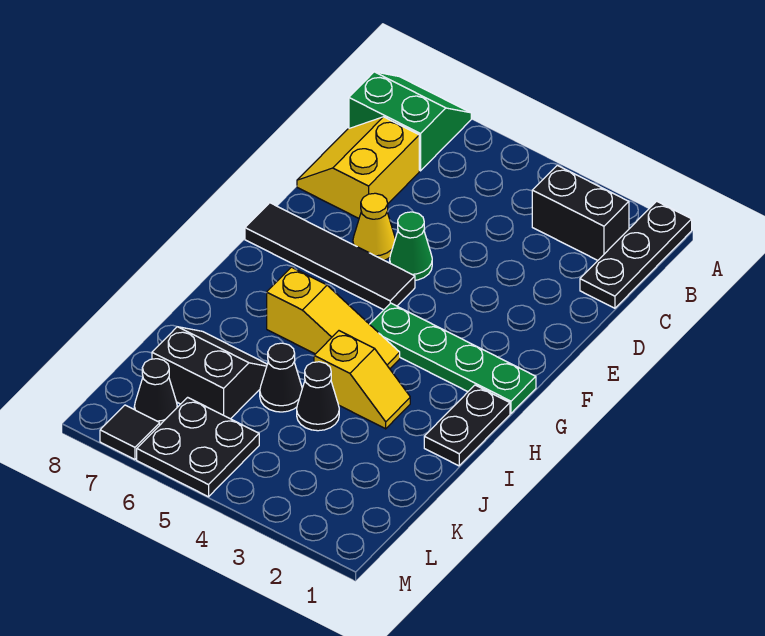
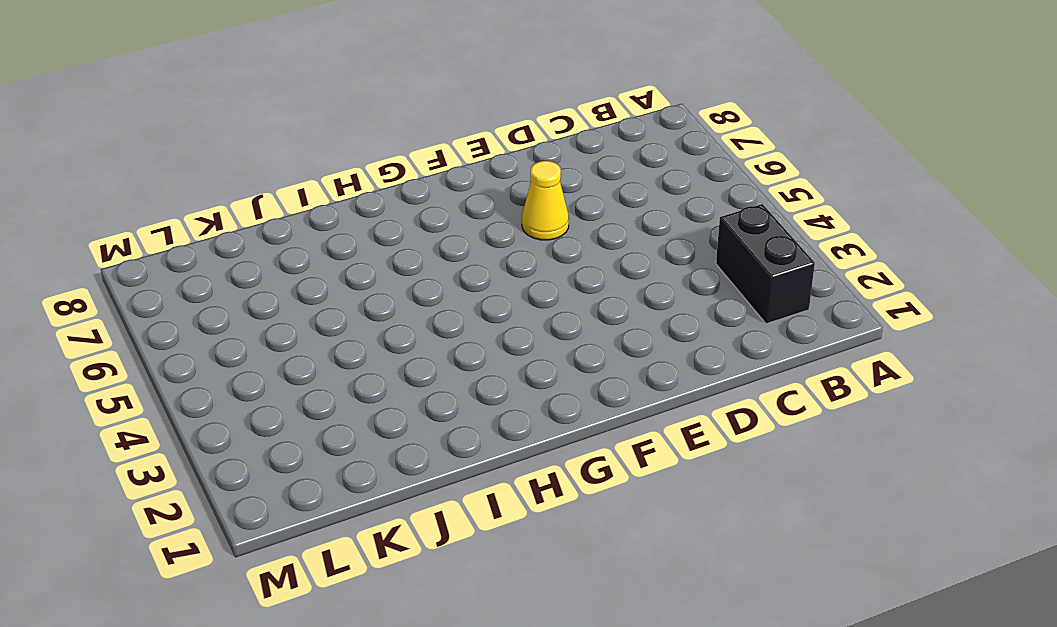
none -> black plate A1:C1 level 1
none -> green slope A7:B8 level 1 top B
none -> yellow slope C7:D8 level 1 top 7

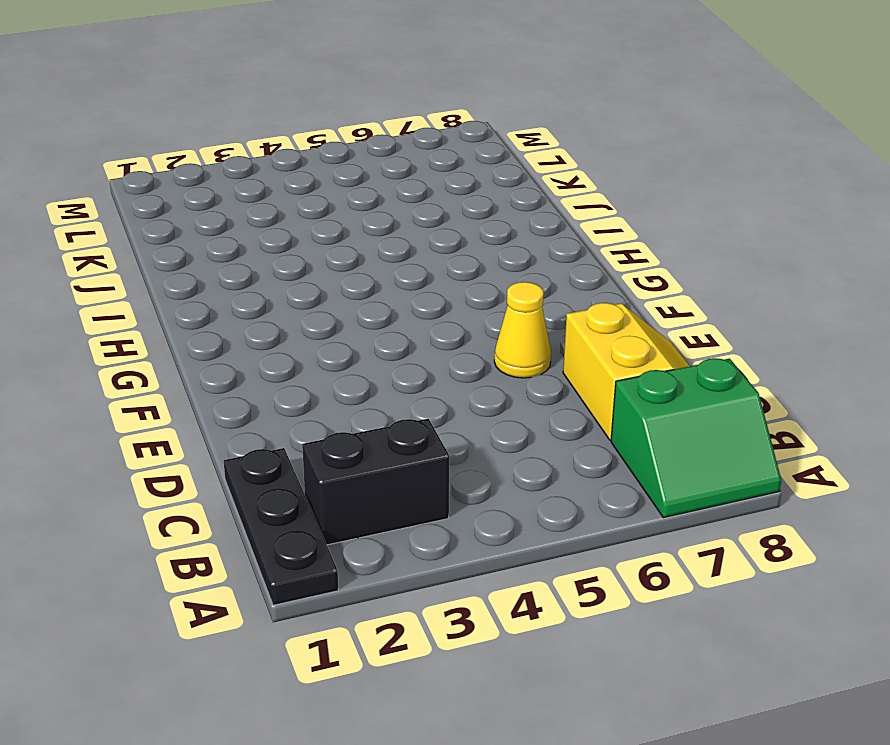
none -> green cone E5 level 1
none -> black tile F5:F8 level 1
none -> green plate G1:G4 level 1

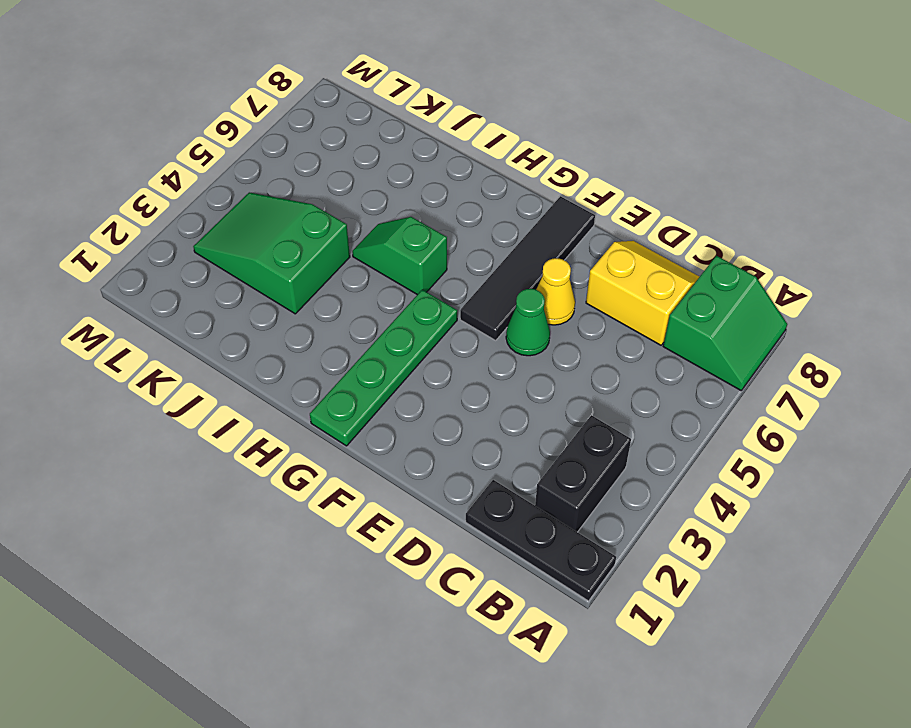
green slope H5:I5 level 1 top H -> yellow slope H4:H6 level 1 top 6
green slope J3:L4 level 1 top J -> black cone J4 level 1
none -> black plate H1:I1 level 1
none -> yellow slope I3:I4 level 1 top 4
none -> black cone J5 level 1

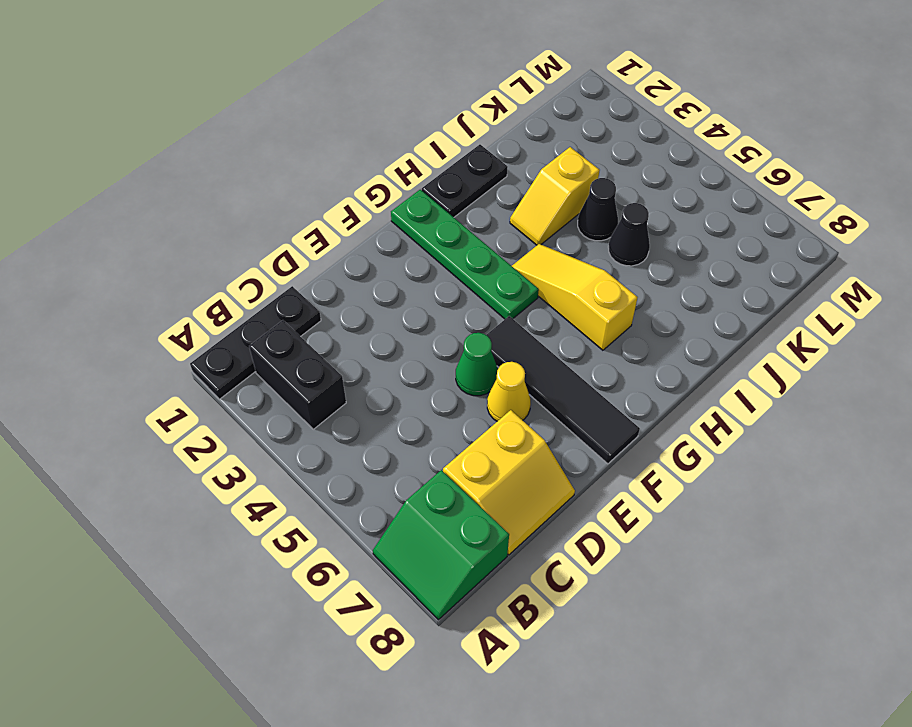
yellow slope I3:J3 level 1 top J -> yellow slope I3:I4 level 1 top 4
none -> black slope J6:K7 level 1 top K
none -> black plate L5:M6 level 1
none -> black cone L7 level 1

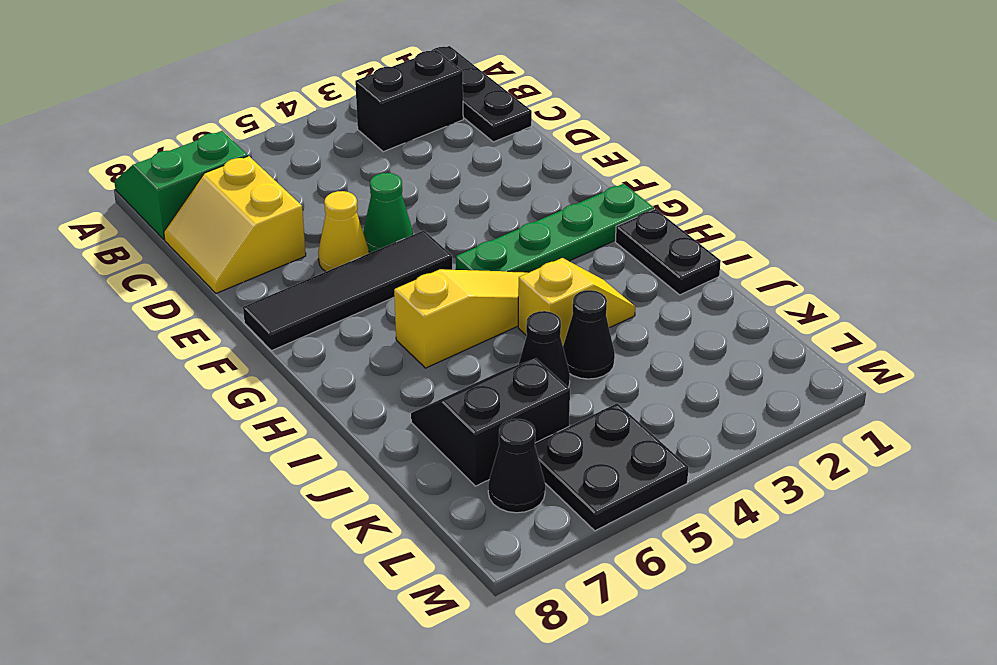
none -> black tile M7 level 1

